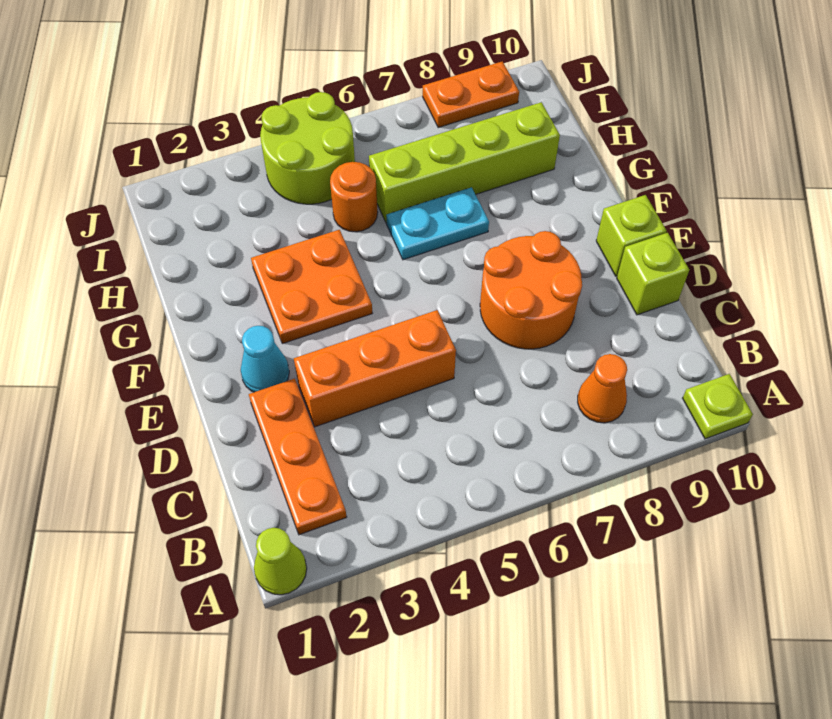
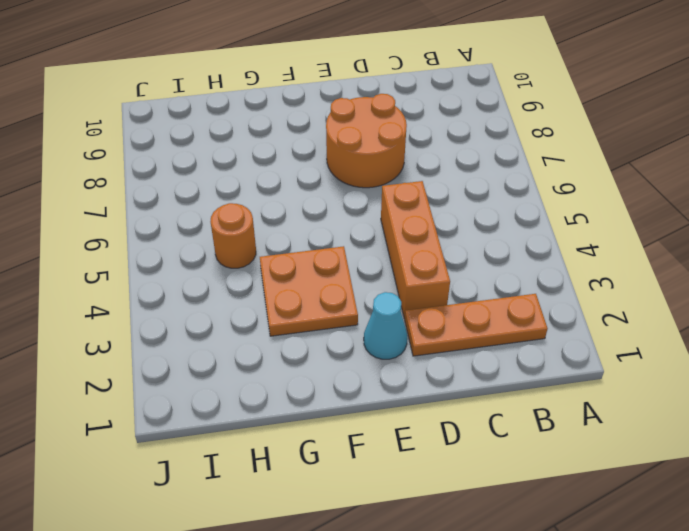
none -> lime cone A1 level 1
none -> lime plate A10 level 1
none -> orange cone B8 level 1

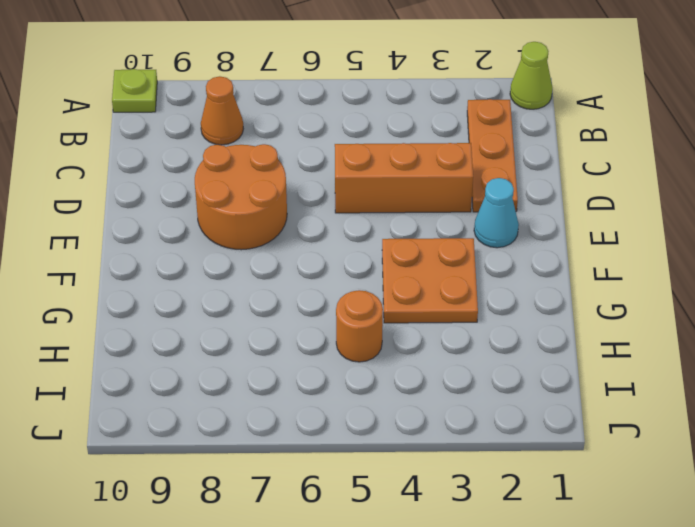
none -> lime brick D10 level 1
none -> lime brick E10 level 1
none -> cyan plate G6:G7 level 1

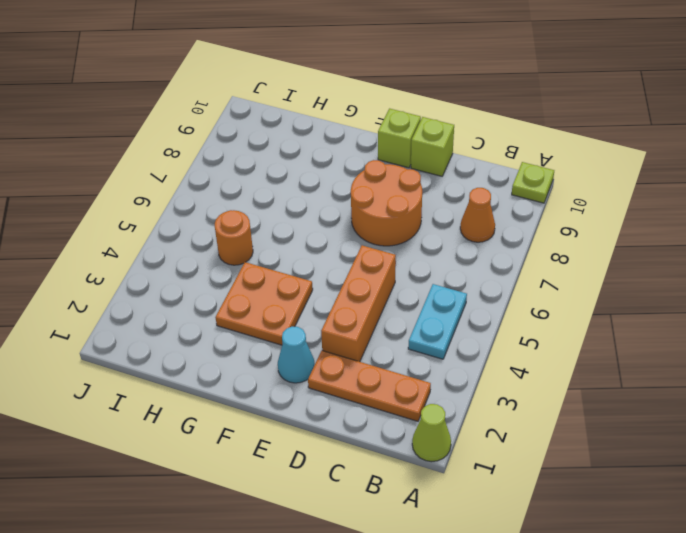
cyan plate B4:B5 level 1 -> cyan plate G6:G7 level 1
none -> lime brick H6:H9 level 1
none -> lime round brick I4:J5 level 1
none -> orange plate J8:J9 level 1

